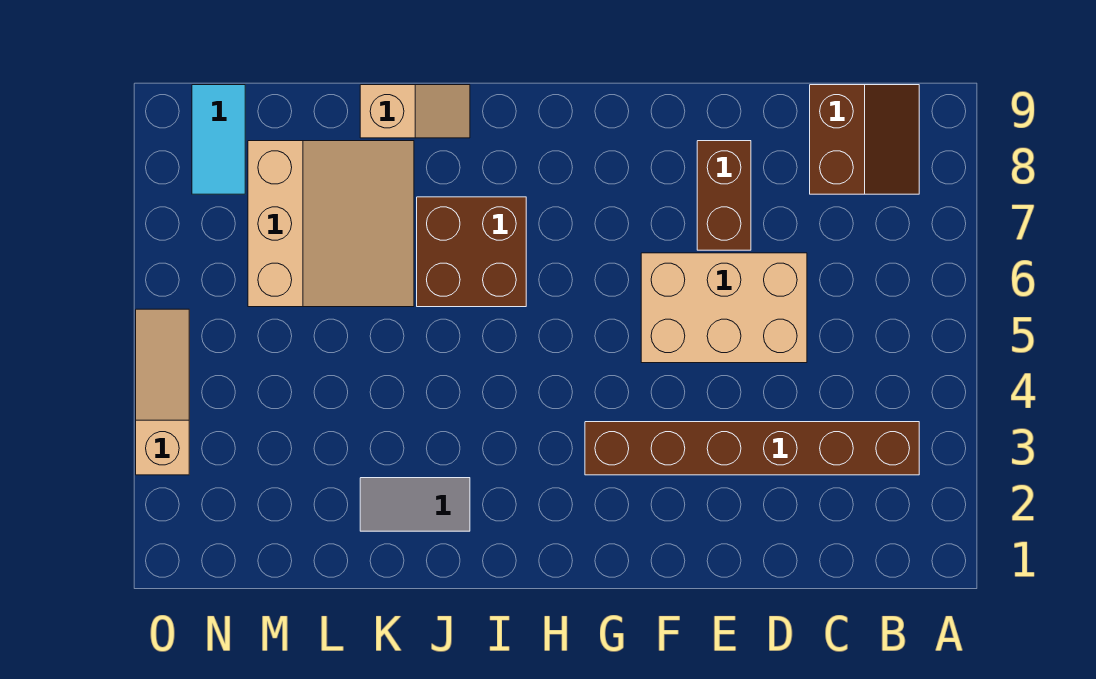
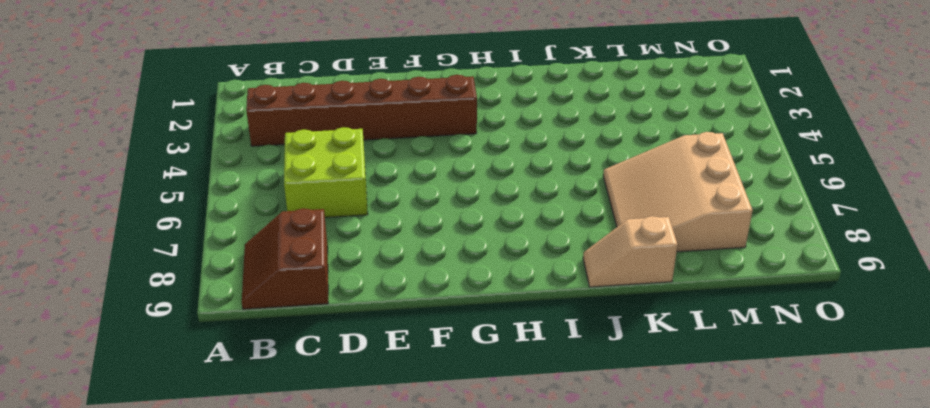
lime brick C5:D6 level 1 -> tan brick D5:F6 level 1
none -> brown brick E7:E8 level 1
none -> brown brick I6:J7 level 1

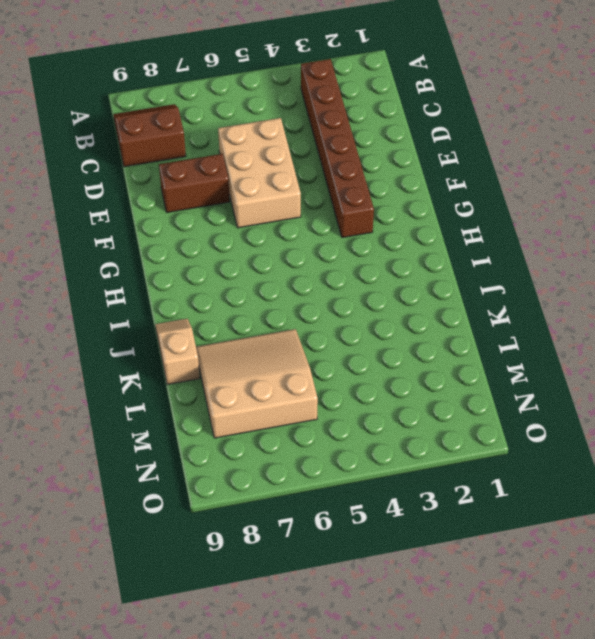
none -> brown brick I6:J7 level 1
none -> grey tile J2:K2 level 1

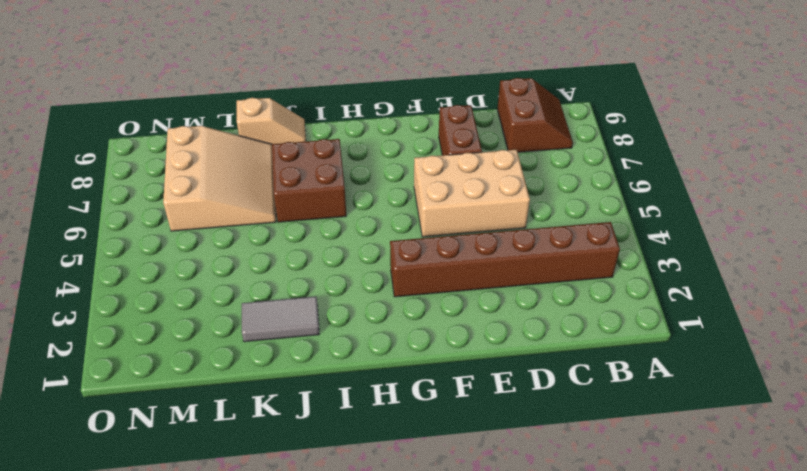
none -> cyan tile N8:N9 level 1
none -> tan slope O3:O5 level 1 top 3

